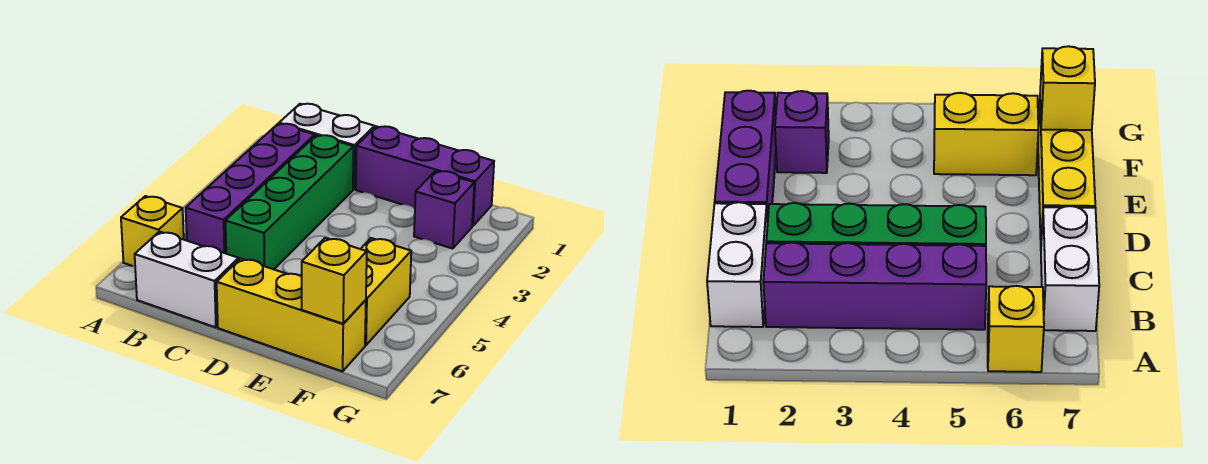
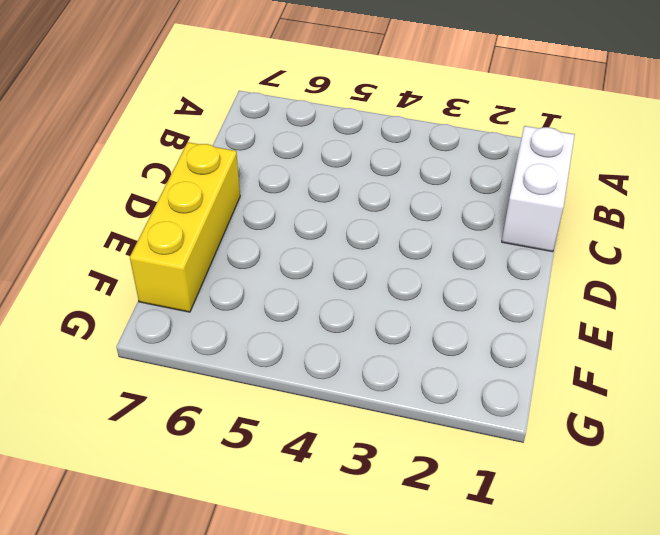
none -> yellow brick A6 level 1
none -> purple brick B2:B5 level 1

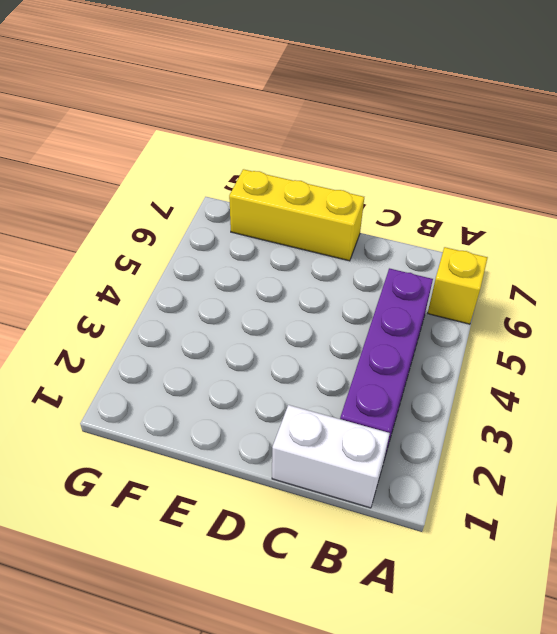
none -> white brick B7:C7 level 1
none -> green brick C2:C5 level 1

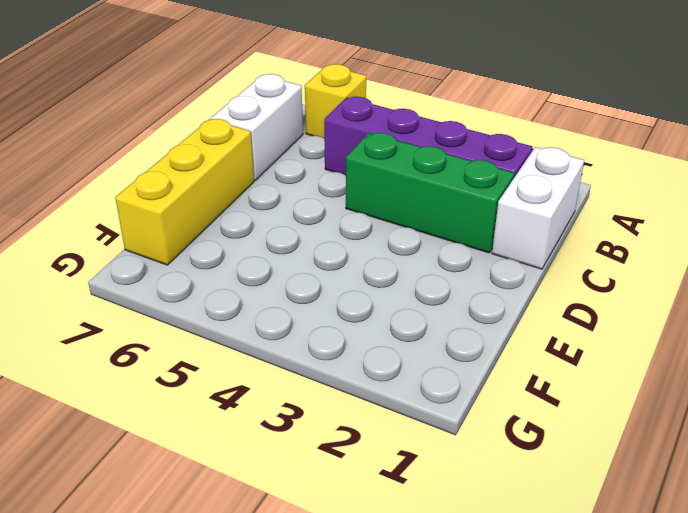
green brick C2:C4 level 1 -> green brick C2:C5 level 1
none -> purple brick D1:F1 level 1
none -> purple brick F2 level 1

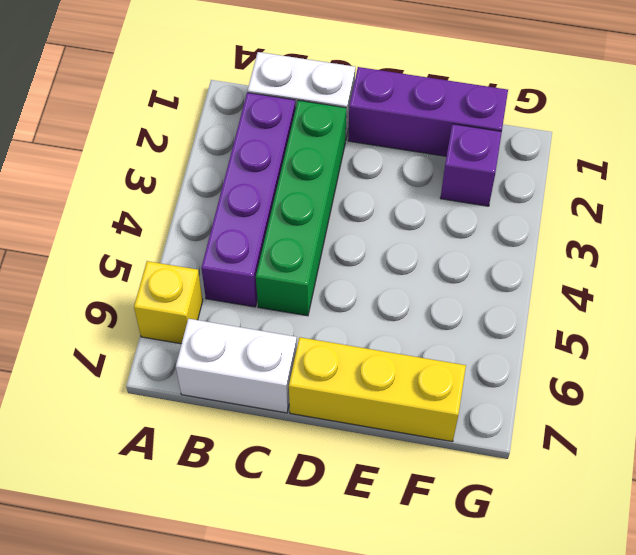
none -> yellow brick F5:F6 level 1
none -> yellow brick F7 level 2

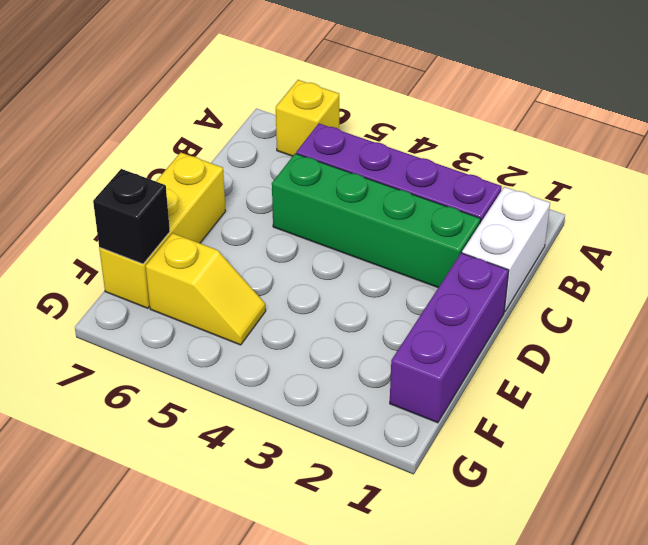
yellow slope F5:F6 level 1 top 6 -> yellow brick F5:F6 level 1
black brick F7 level 2 -> yellow brick F7 level 2
none -> white brick B7:C7 level 1
none -> purple brick F2 level 1

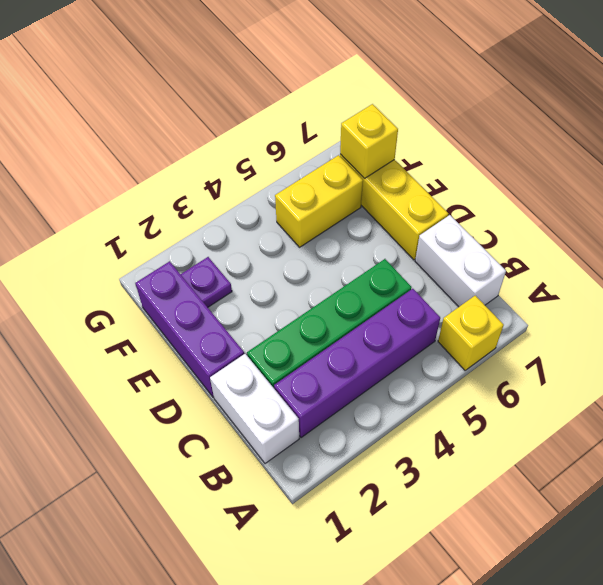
purple plate F2 level 1 -> purple brick F2 level 1

